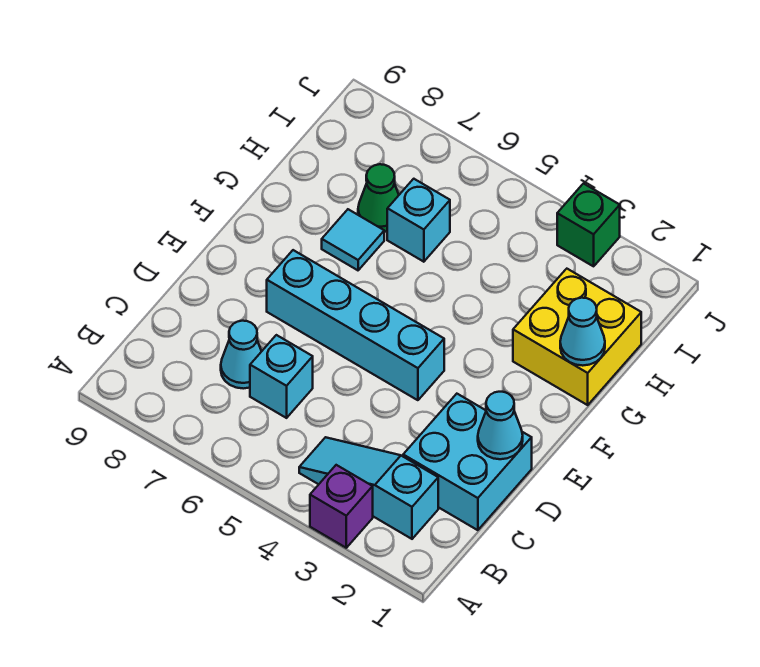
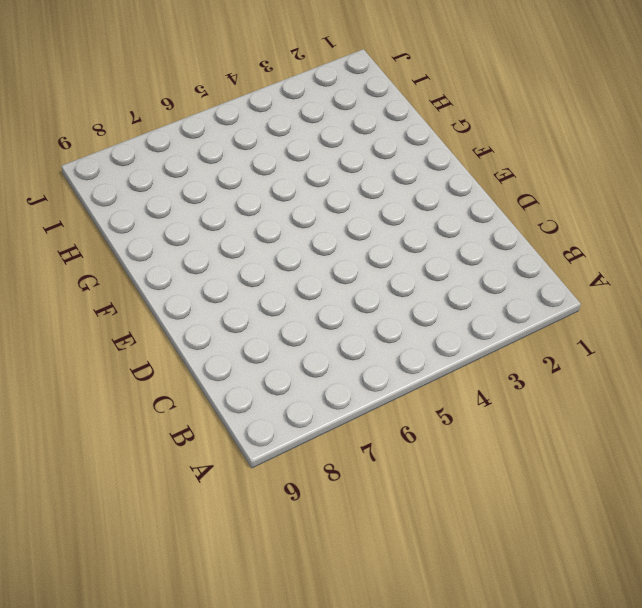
none -> purple brick A3 level 1
none -> cyan slope B2:B4 level 1 top 2
none -> cyan brick C1:D2 level 1

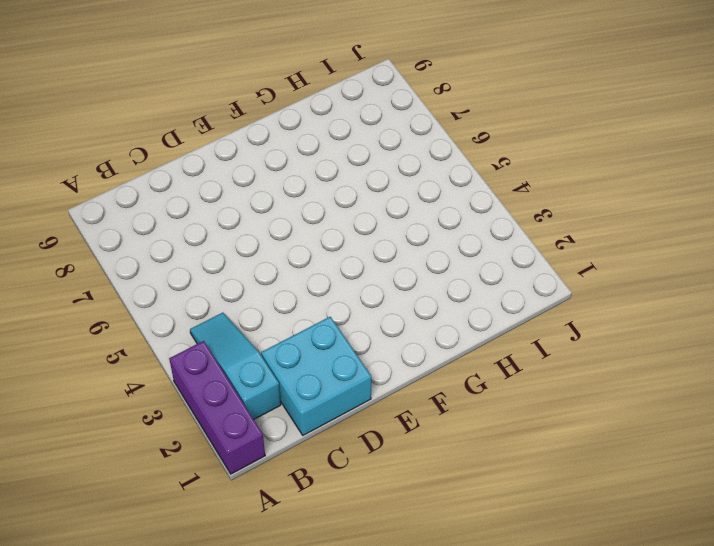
purple brick A1:A3 level 1 -> purple brick A3 level 1
none -> cyan brick C6 level 1
none -> cyan cone C7 level 1
none -> cyan brick E4:E7 level 1

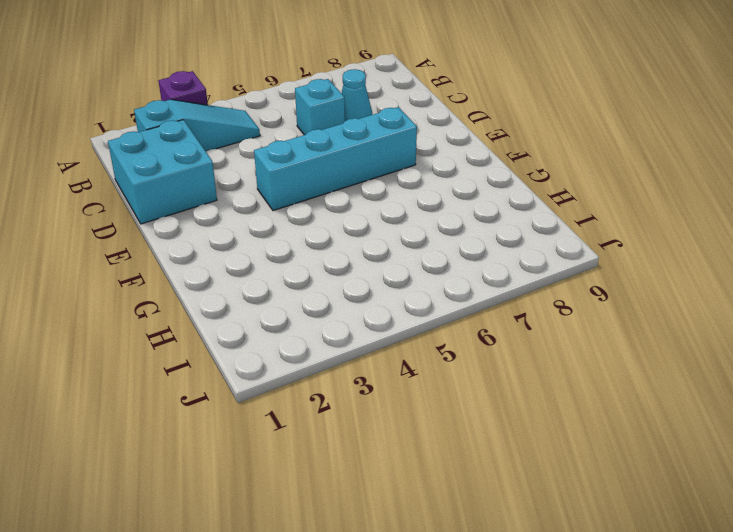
none -> yellow brick G1:H2 level 1
none -> cyan tile G7 level 1
none -> cyan brick H6 level 1

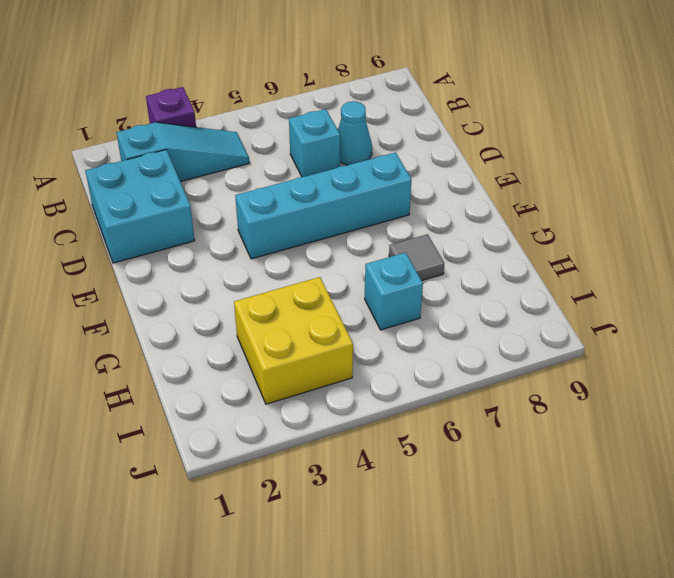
grey tile G7 level 1 -> cyan tile G7 level 1
yellow brick H3:I4 level 1 -> yellow brick G1:H2 level 1
none -> green cone H7 level 1
none -> green brick J3 level 1
none -> cyan cone D1 level 2

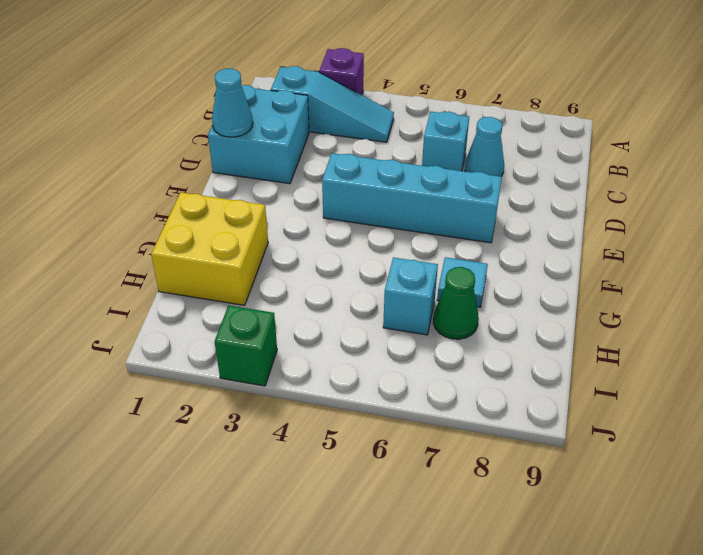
none -> cyan cone G1 level 2

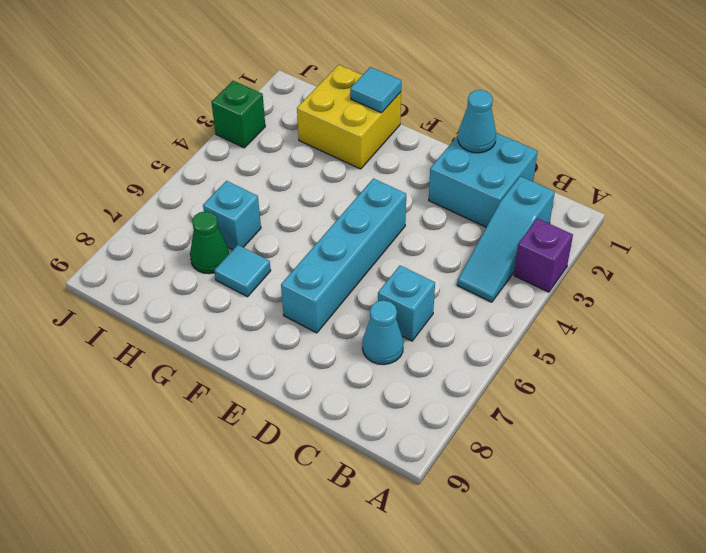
cyan tile G1 level 2 -> cyan cone G1 level 2

